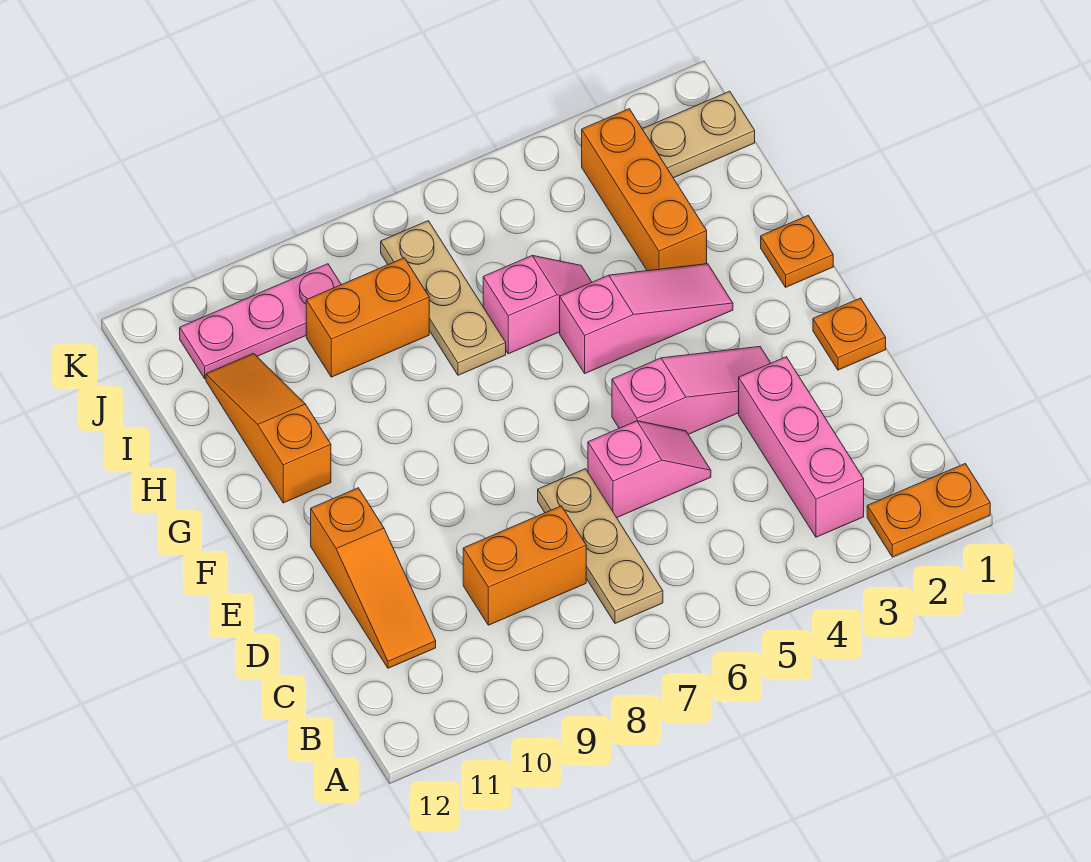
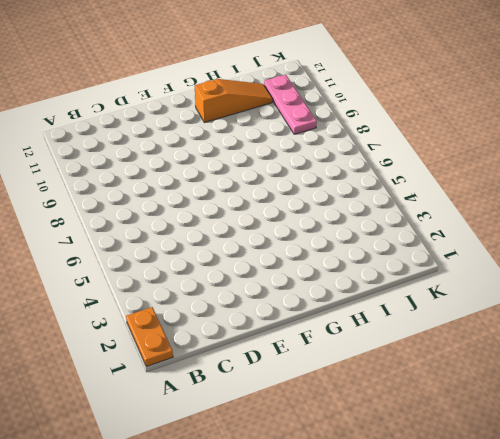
none -> pink brick B3:D3 level 1
none -> tan plate B7:D7 level 1
none -> orange brick C8:C9 level 1

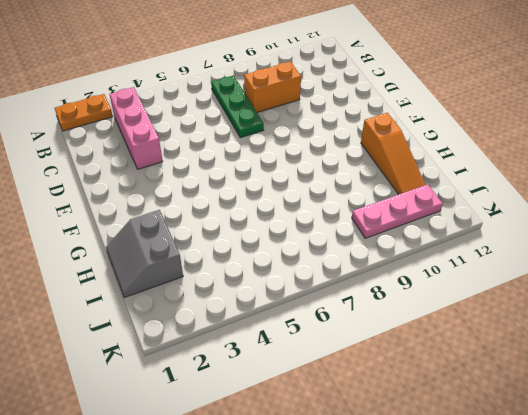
green plate B7:D7 level 1 -> tan plate B7:D7 level 1
grey slope H1:I2 level 1 top 2 -> none
none -> orange slope C11:E11 level 1 top E
none -> pink slope D5:D6 level 1 top 6
none -> orange plate E1 level 1

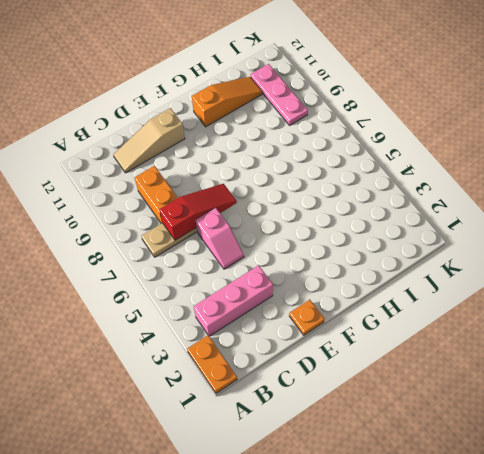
red slope C7:E7 level 2 top C -> none
tan slope C11:E11 level 1 top E -> orange slope C11:E11 level 1 top E
none -> pink slope E3:E5 level 1 top 5
none -> orange plate G1 level 1
none -> pink slope G3:G5 level 1 top 5

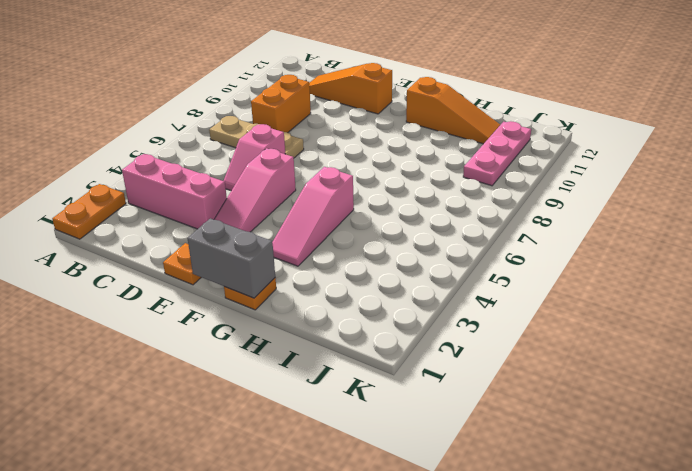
grey brick F1:G1 level 2 -> none
none -> orange brick H3:J3 level 1
none -> pink slope H5:H6 level 1 top 6
none -> tan plate H7:J7 level 1

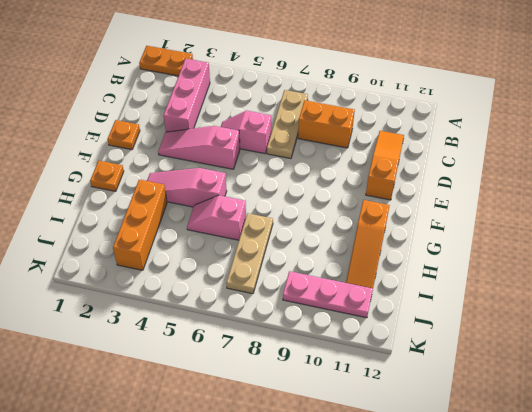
none -> orange brick I8:I9 level 1
none -> tan plate J1:J2 level 1

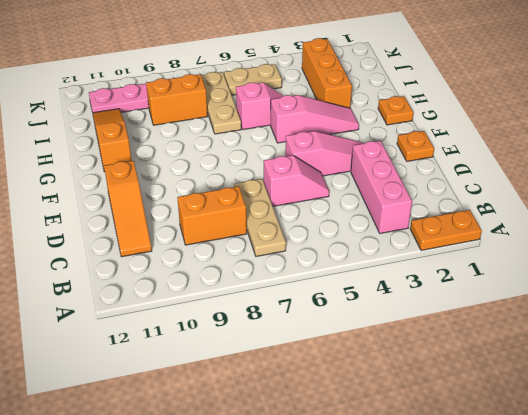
tan plate J5:J6 level 1 -> tan plate J1:J2 level 1

